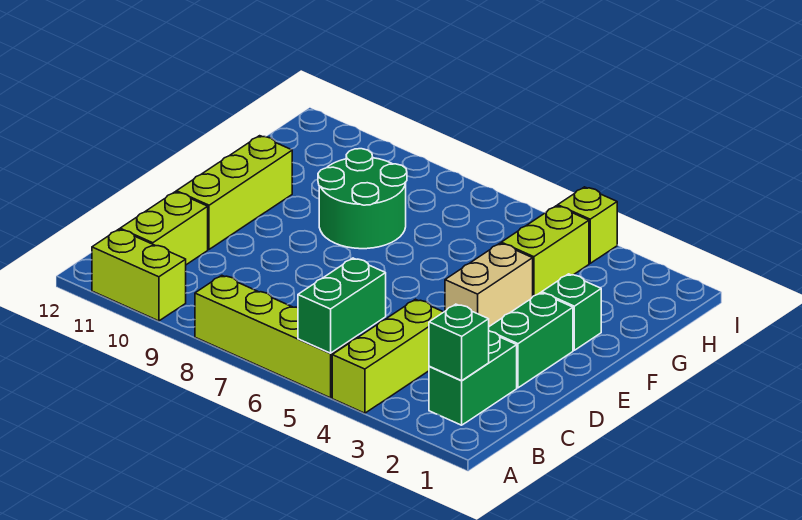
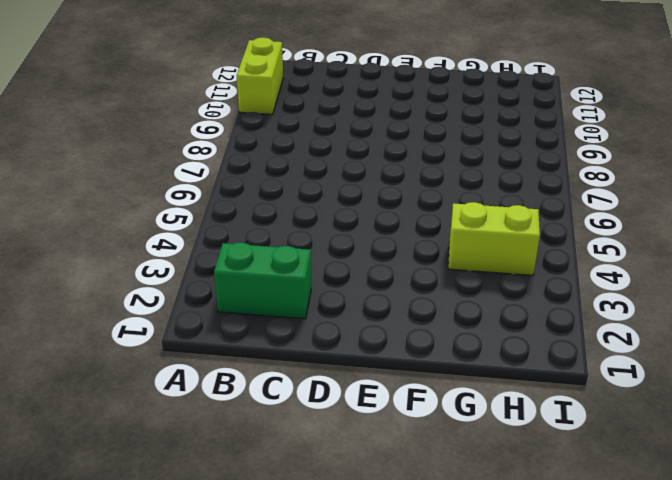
none -> lime brick A4:C4 level 1
none -> lime brick A5:A8 level 1
none -> lime brick B11:C11 level 1

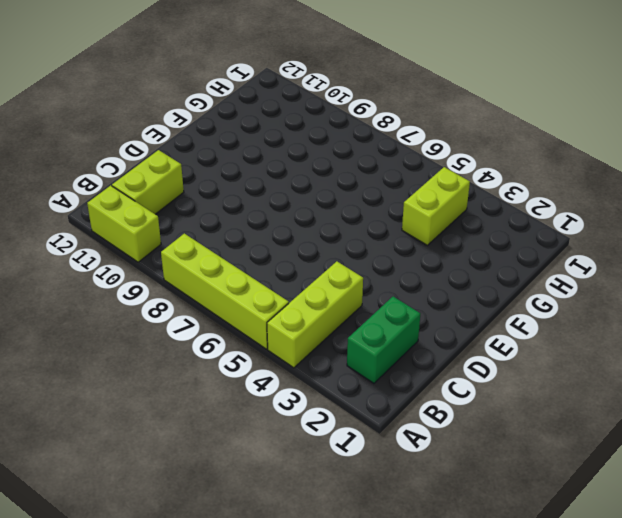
none -> green brick D2:E2 level 1
none -> lime brick D11:F11 level 1
none -> tan brick E4:F4 level 1

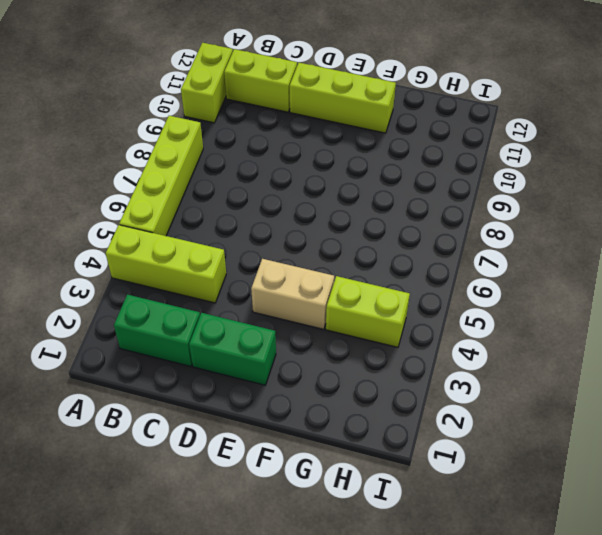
none -> green brick F2 level 1
none -> green round brick F8:G9 level 1
none -> lime brick I4 level 1

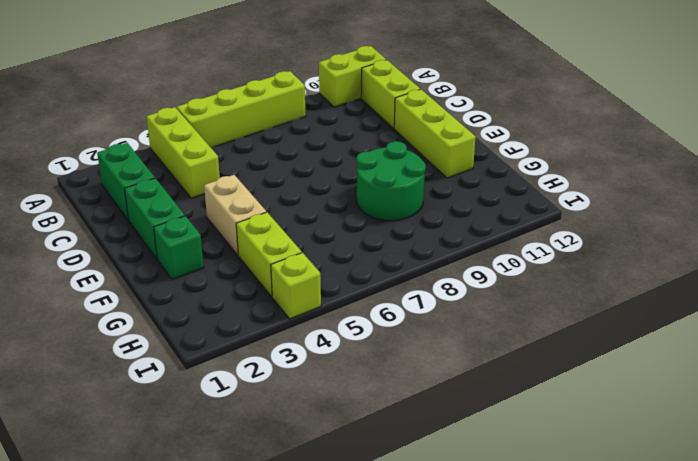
none -> green brick A5:B5 level 2
none -> green brick B2 level 2

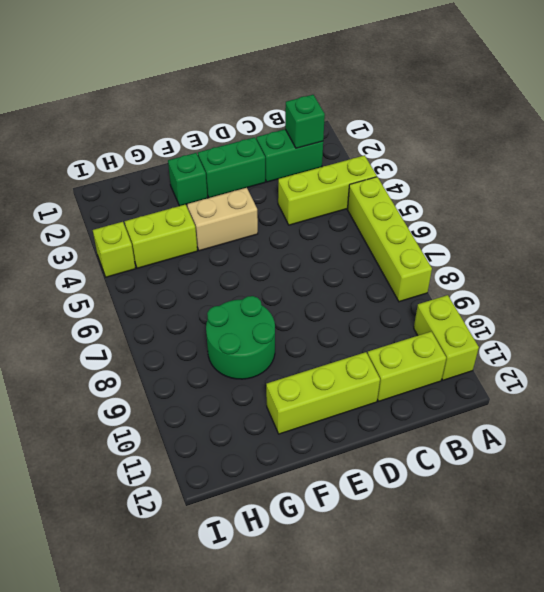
none -> green brick A5:B5 level 2

